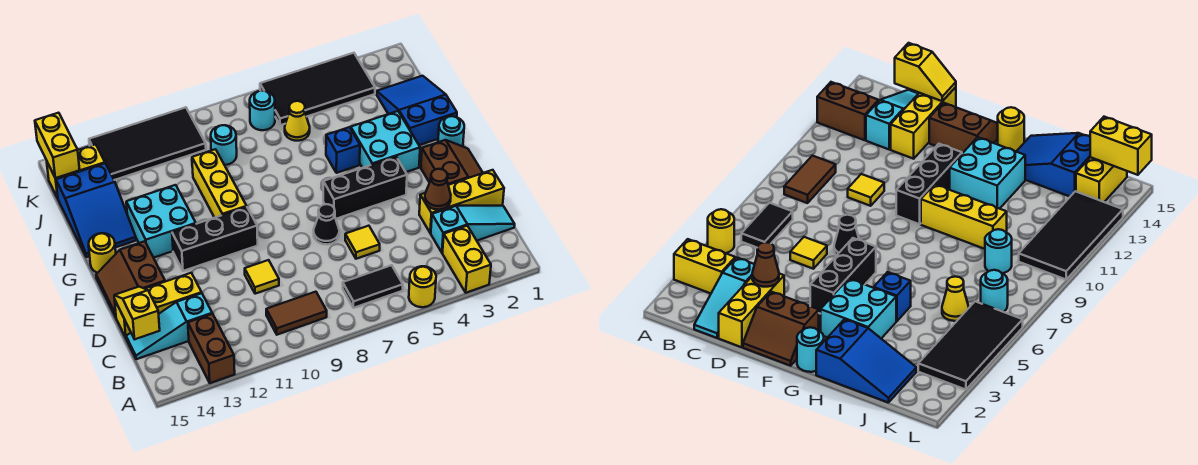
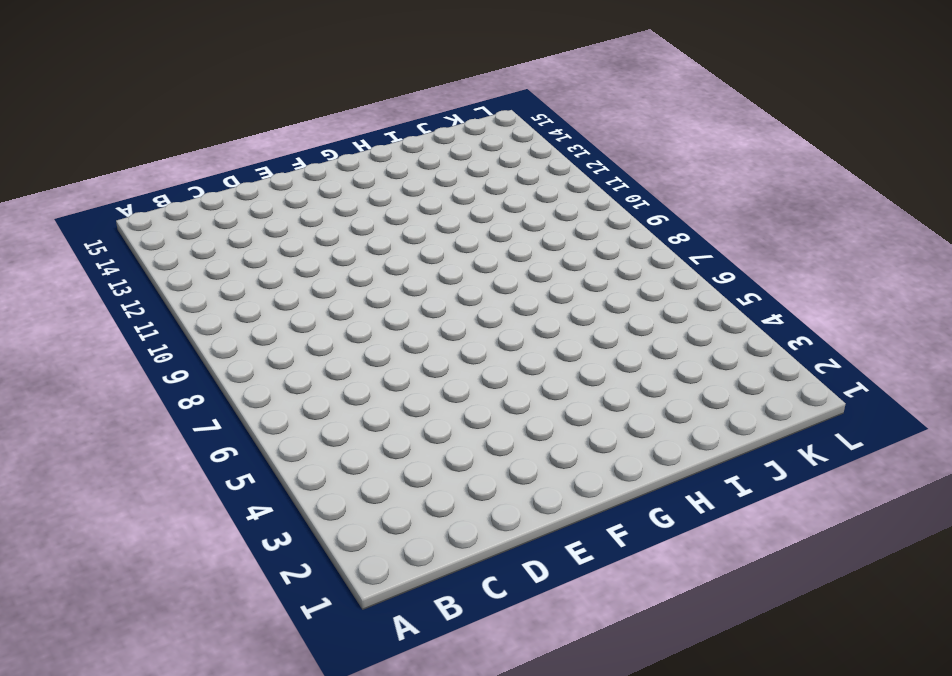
none -> yellow brick A3:B3 level 1
none -> yellow round brick A5 level 1
none -> brown brick A13:B13 level 1
none -> black tile B6:B7 level 1

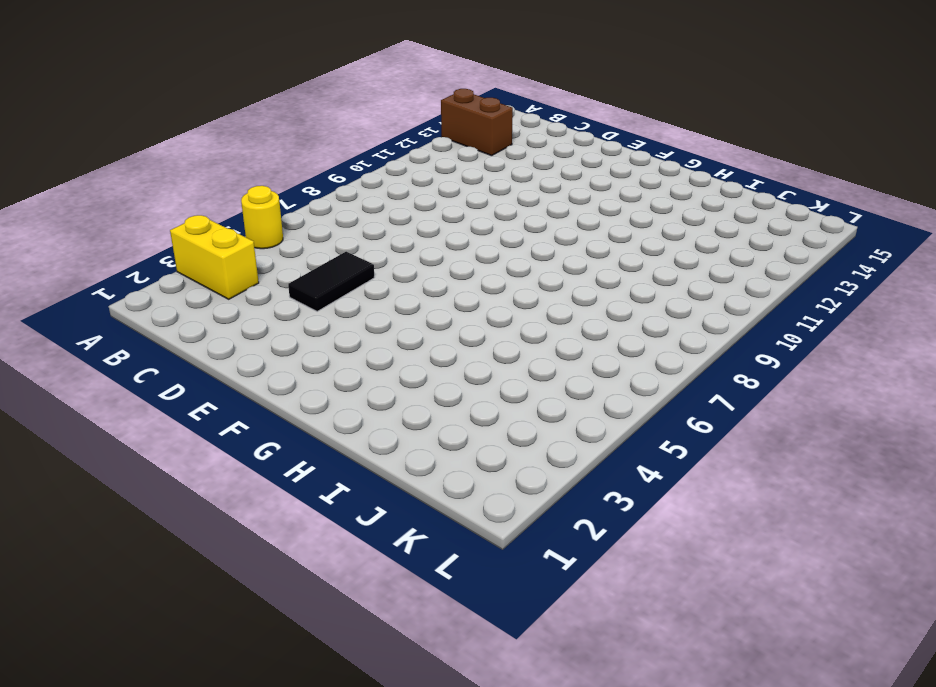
black tile D4:D5 level 1 -> black tile B6:B7 level 1
none -> brown tile B9:B10 level 1
none -> cyan slope C1:C3 level 1 top 3
none -> cyan slope C13:C15 level 1 top 13
none -> yellow brick D1:D3 level 1

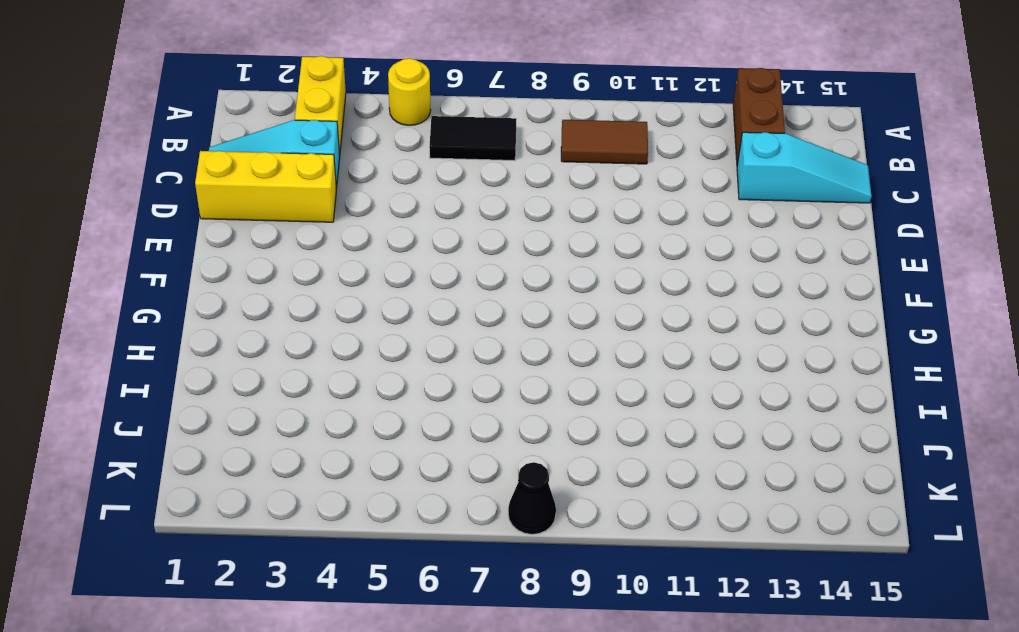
black cone L8 level 1 -> black cone E7 level 1
none -> yellow tile D6 level 1
none -> yellow tile D10 level 1
none -> yellow brick D13:D15 level 1
none -> brown slope E1:F2 level 1 top 2

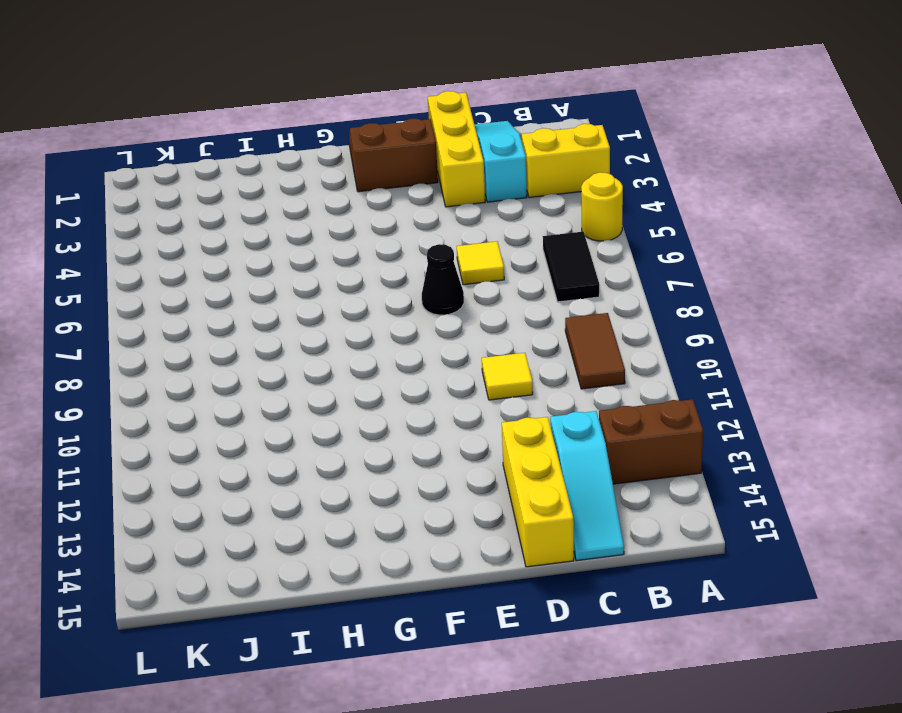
none -> brown slope E14:F15 level 1 top 14
none -> black brick F4:F6 level 1
none -> black brick F10:F12 level 1
none -> cyan round brick G1 level 1

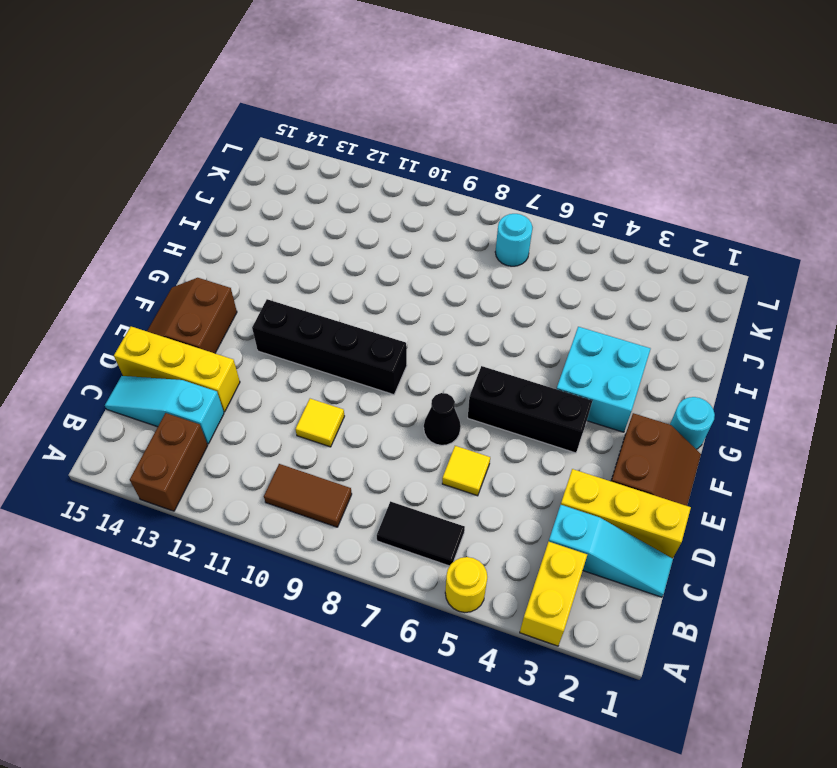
black brick F9:F12 level 1 -> black brick F10:F12 level 1
none -> yellow brick G10:I10 level 1
none -> cyan brick G12:H13 level 1
none -> yellow round brick G15 level 1
none -> blue slope H1:J2 level 1 top H

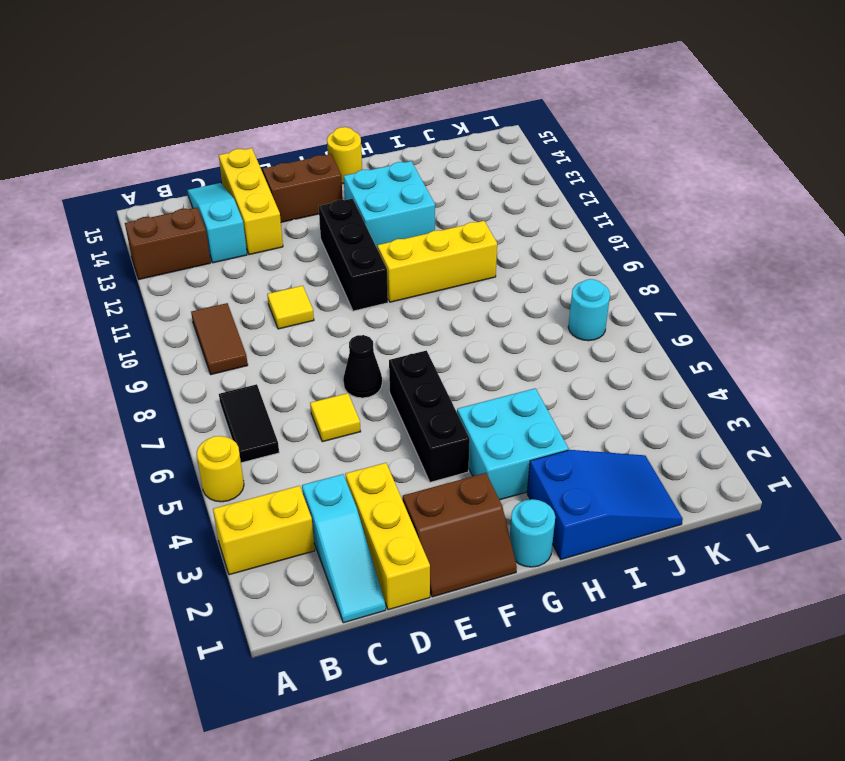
none -> blue brick H5 level 1
none -> blue slope H14:J15 level 1 top J
none -> yellow cone J6 level 1
none -> cyan round brick J9 level 1

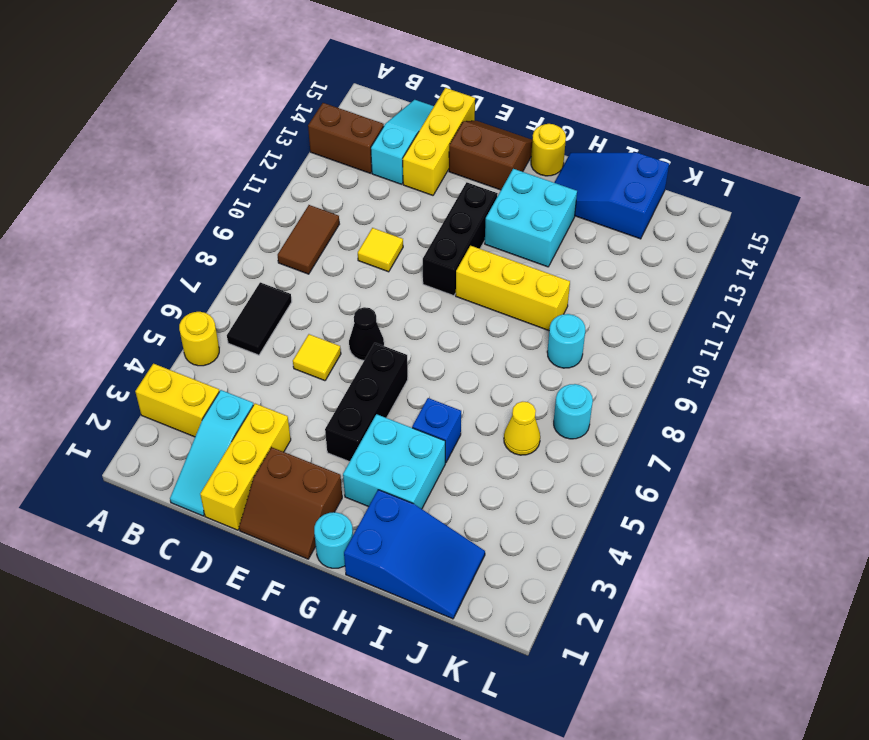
none -> black tile K3:L6 level 1
none -> black tile K10:L13 level 1
none -> yellow brick K14:K15 level 1
none -> yellow slope C15:D15 level 2 top C

